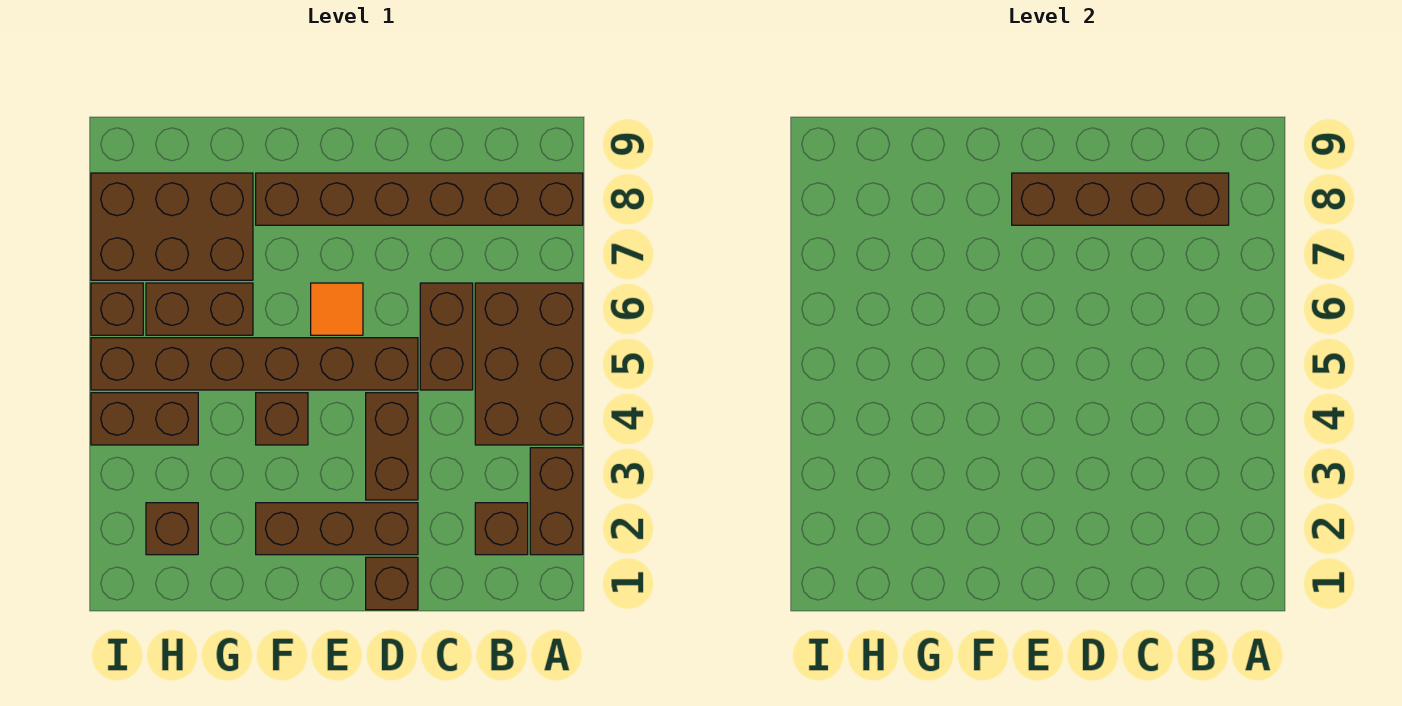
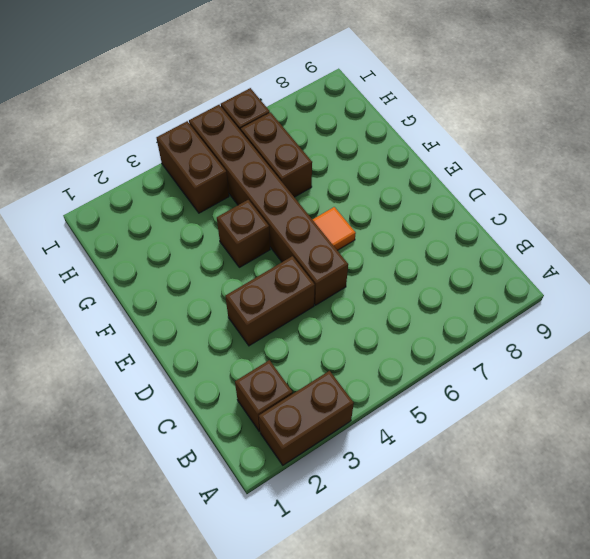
none -> brown brick A4:B6 level 1
none -> brown brick A8:F8 level 1
none -> brown brick C5:C6 level 1

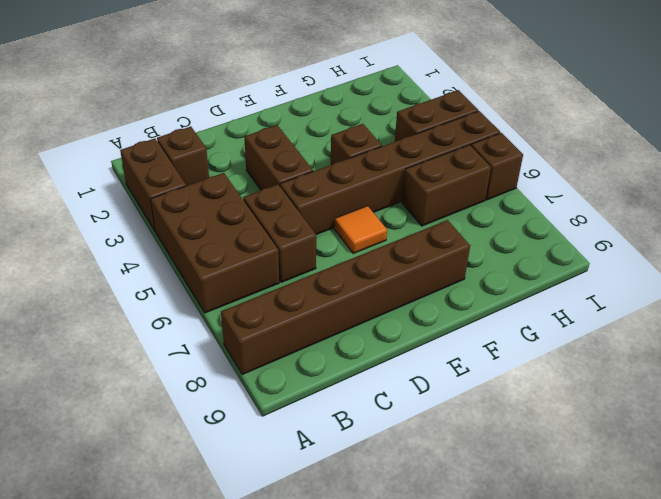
none -> brown brick D1 level 1
none -> brown brick D2:F2 level 1
none -> brown brick G7:I8 level 1

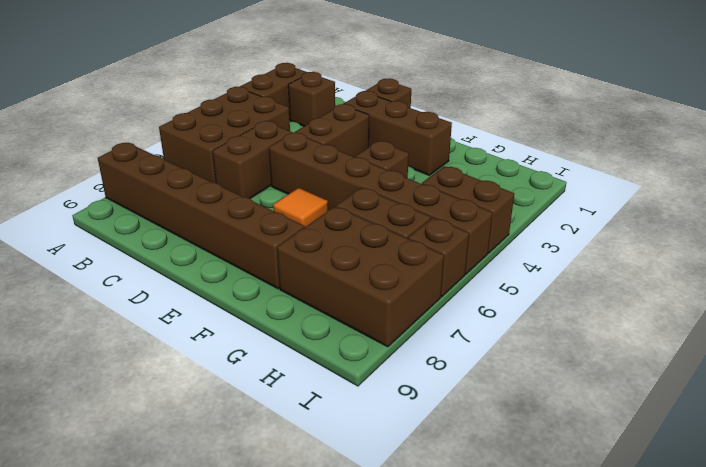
none -> brown brick H2 level 1
none -> brown brick B8:E8 level 2

